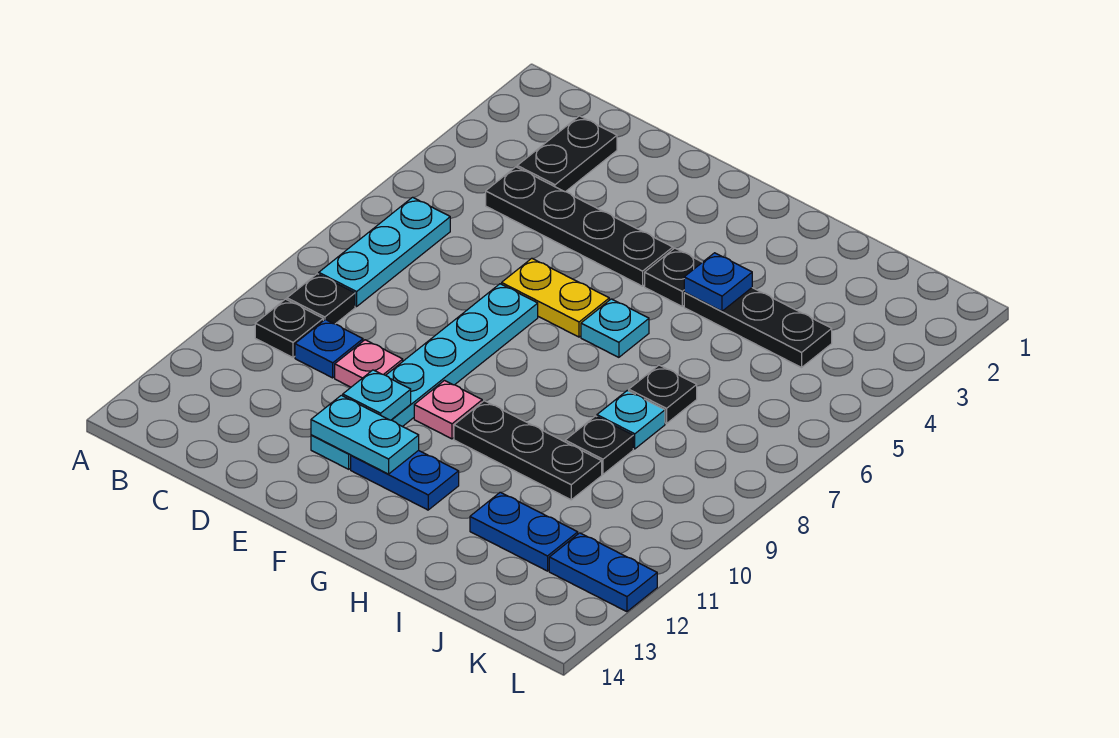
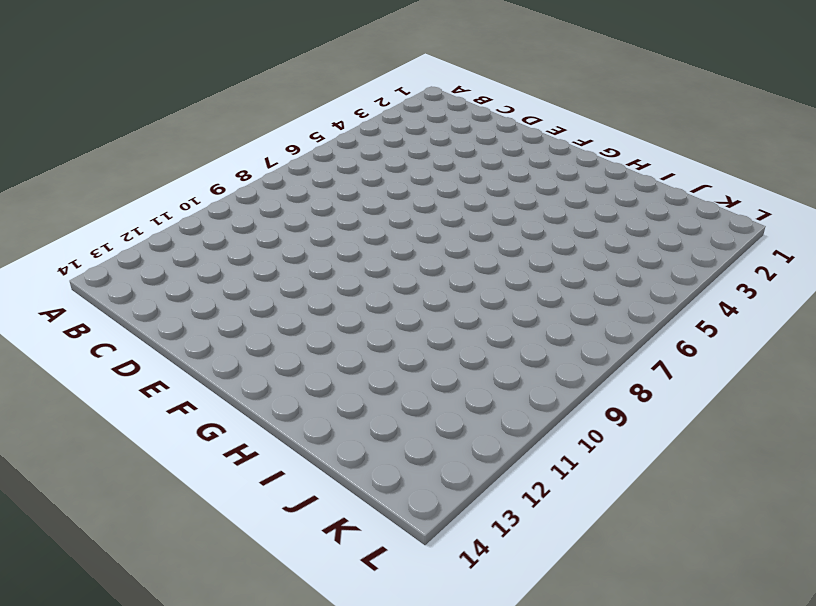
none -> cyan plate B6:B8 level 1
none -> black plate B9 level 1
none -> black plate B10 level 1

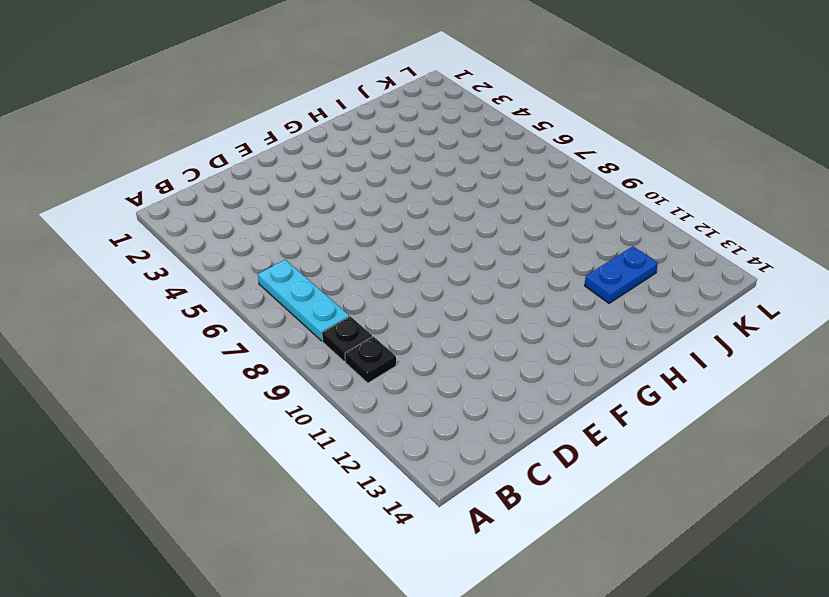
none -> black plate C2:C3 level 1
none -> black plate C4:F4 level 1
none -> blue plate C10 level 1

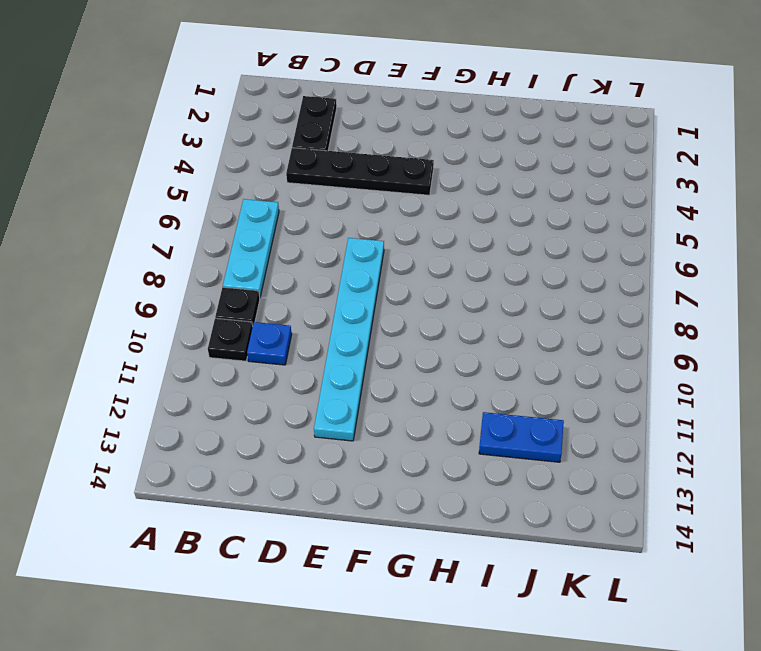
none -> pink plate D10 level 1
none -> yellow plate E6:F6 level 1
none -> pink plate F10 level 1

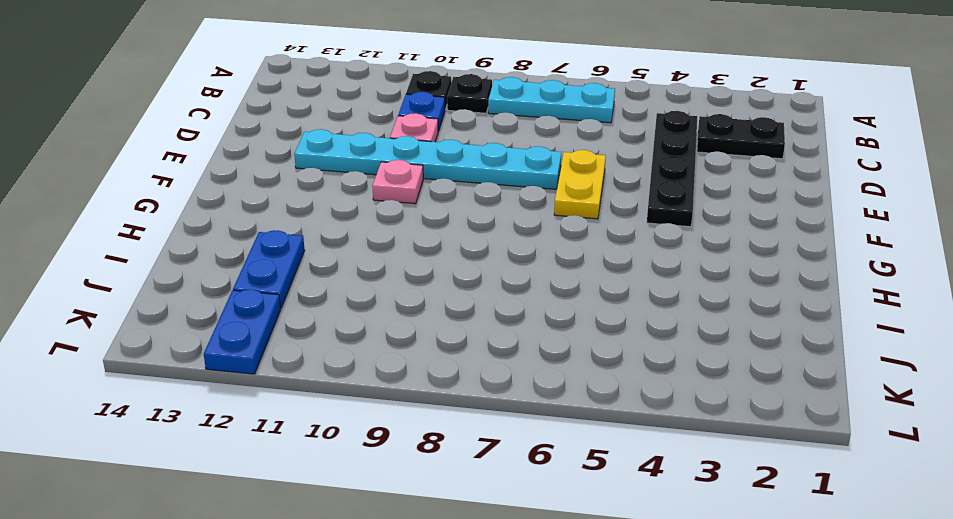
none -> blue plate F12:G12 level 1
none -> black plate G4 level 1
none -> cyan plate G6 level 1

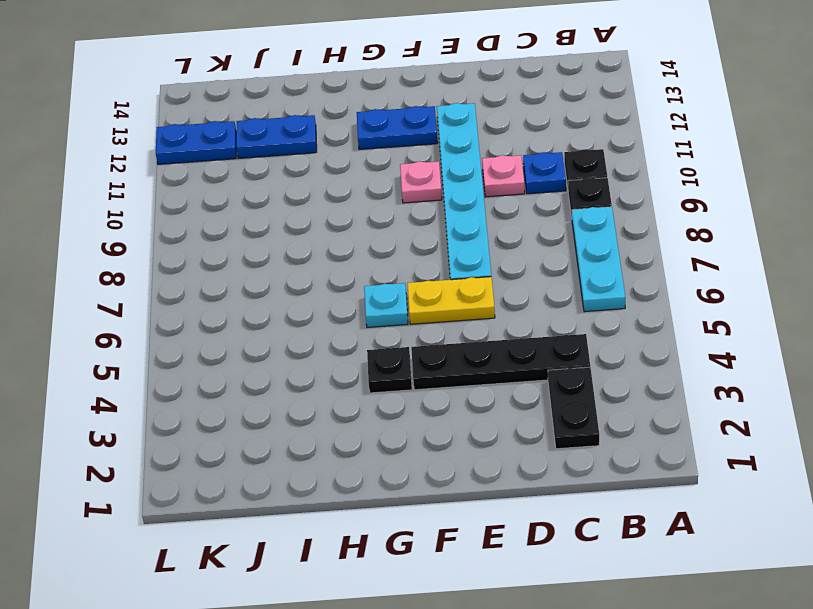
none -> black plate G10:I10 level 1
none -> black plate H4:J4 level 1
none -> black plate I7 level 1

